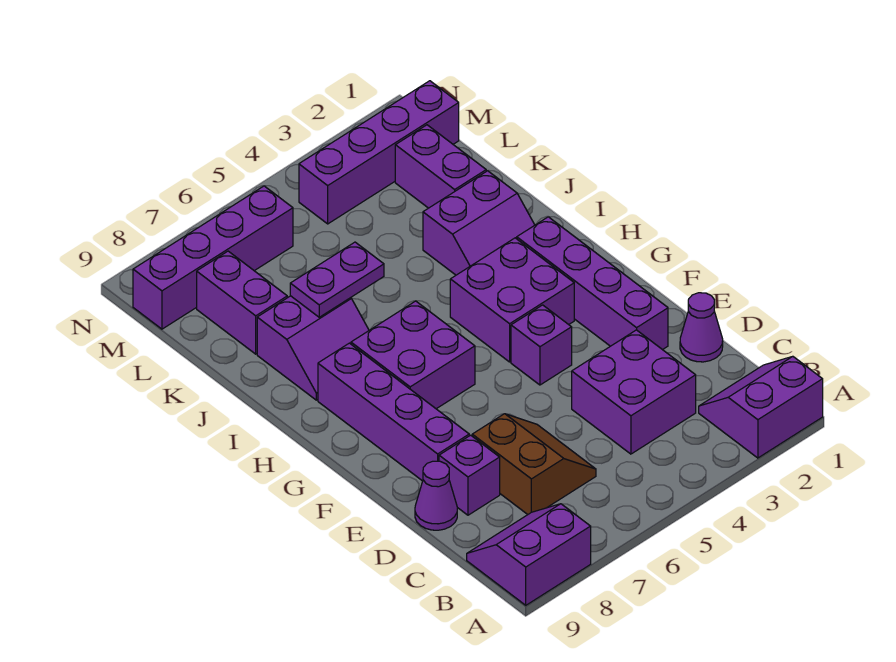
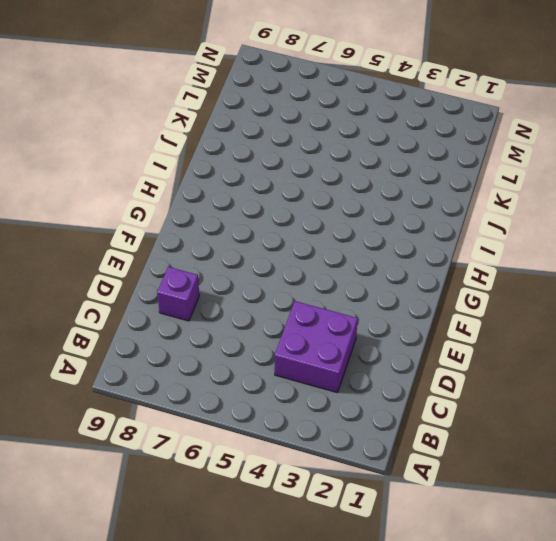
none -> purple slope A1:B2 level 1 top A
none -> purple slope A8:B9 level 1 top A
none -> brown slope C6:D7 level 1 top 7

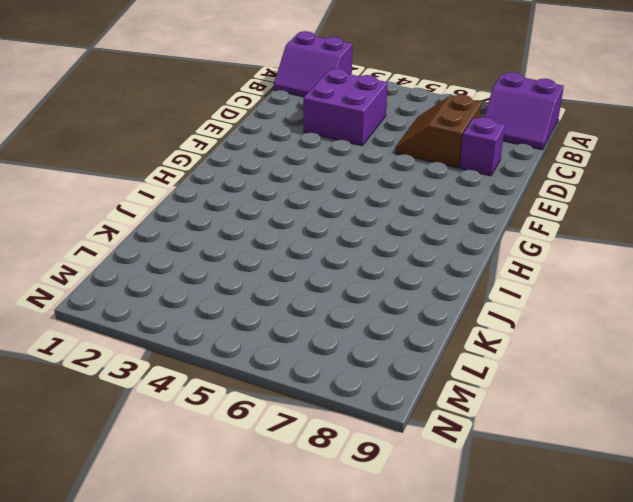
none -> purple cone D1 level 1
none -> purple cone D9 level 1
none -> purple brick E2:H2 level 1

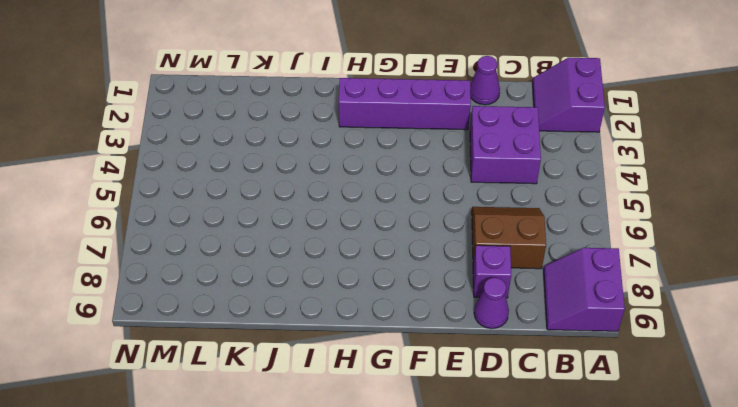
none -> purple brick E8:H8 level 1
none -> purple brick F4 level 1
none -> purple brick G3:H4 level 1

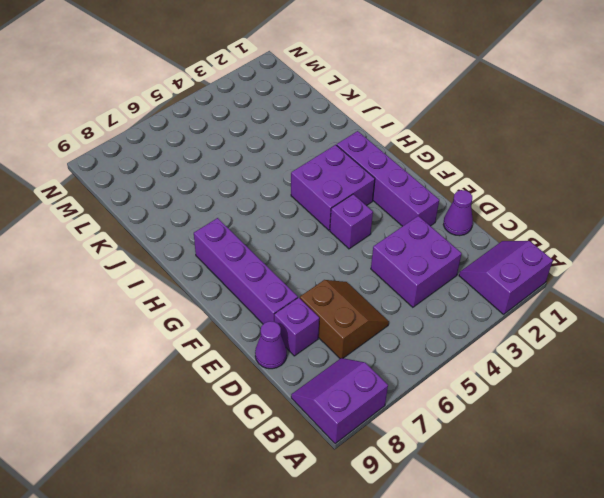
none -> purple brick G6:H7 level 1
none -> purple slope I2:J3 level 1 top J
none -> purple slope I7:J8 level 1 top J

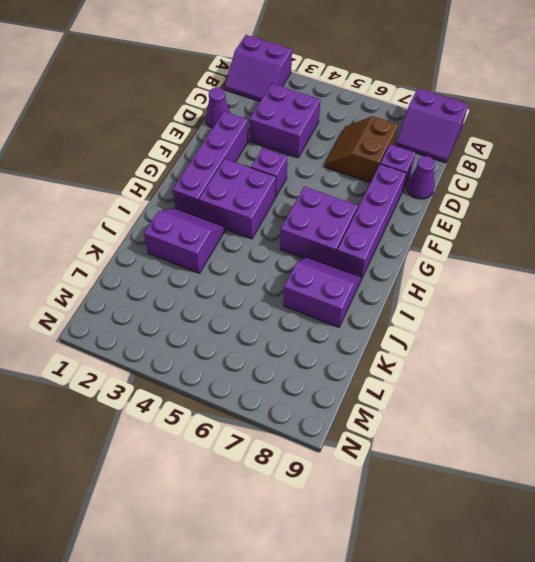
none -> purple brick K2:L2 level 1
none -> purple brick K8:L8 level 1
none -> purple brick M1:M4 level 1

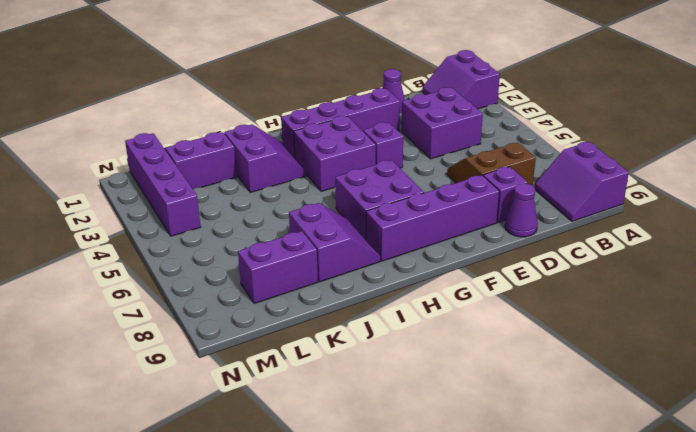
none -> purple brick M6:M9 level 1
none -> purple plate J6:J7 level 2

